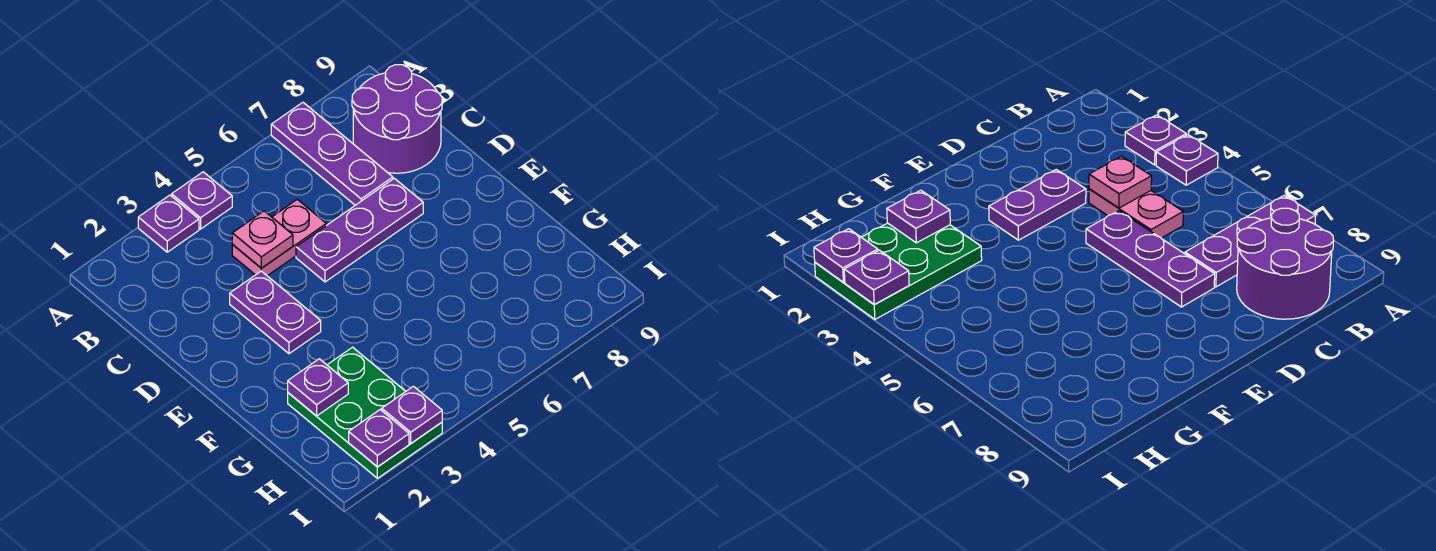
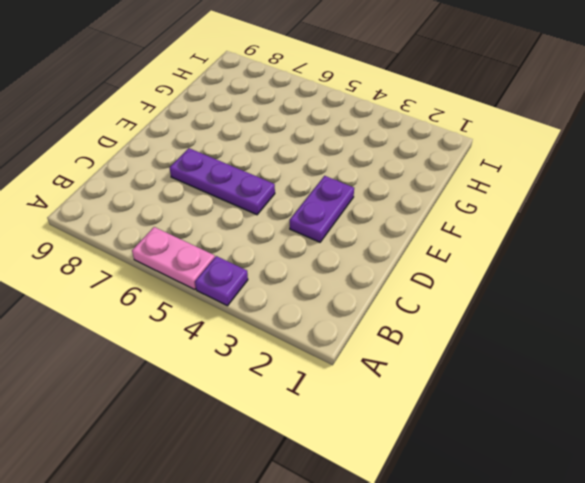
pink plate A5:A6 level 1 -> pink plate C4:C5 level 1
none -> purple plate A3 level 1
none -> purple plate A7:C7 level 1
none -> purple round brick B8:C9 level 1

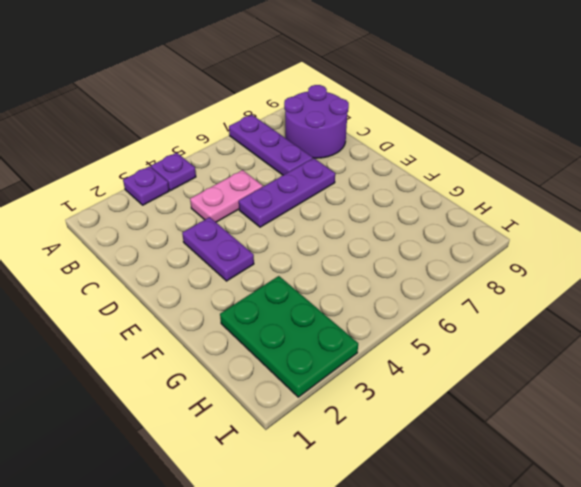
none -> pink plate C4 level 2
none -> purple plate G2 level 2
none -> purple plate I2 level 2

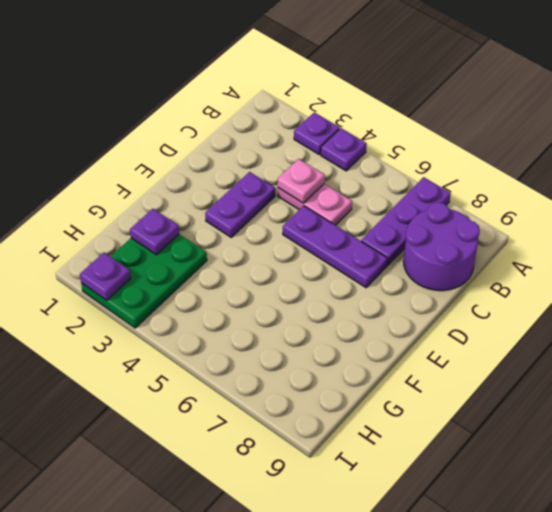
none -> purple plate I3 level 2

